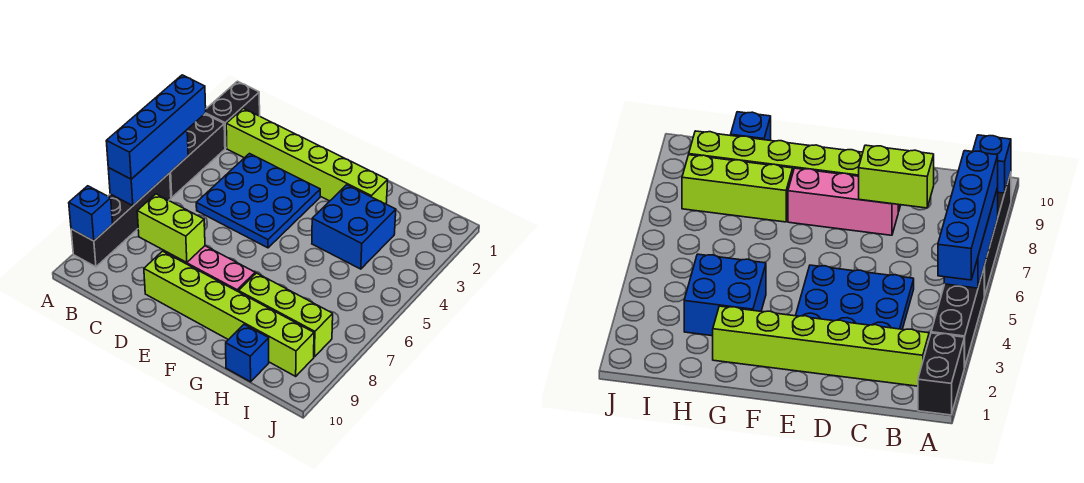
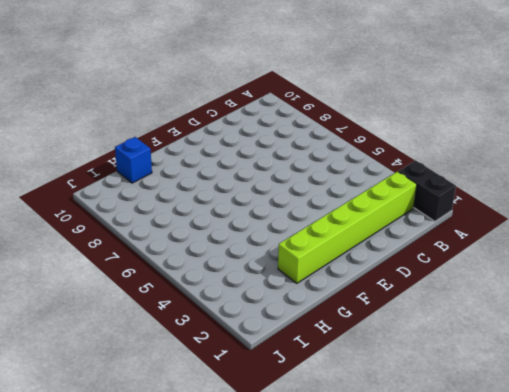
none -> black brick A3:A5 level 1
none -> black brick A6:A9 level 1
none -> blue plate C3:E5 level 1

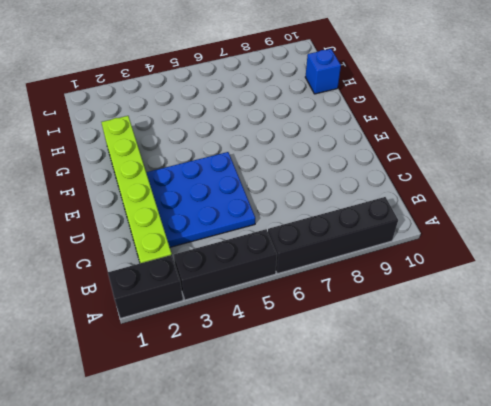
none -> pink brick D8:F8 level 1
none -> lime brick D9:I9 level 1
none -> blue brick G3:H4 level 1

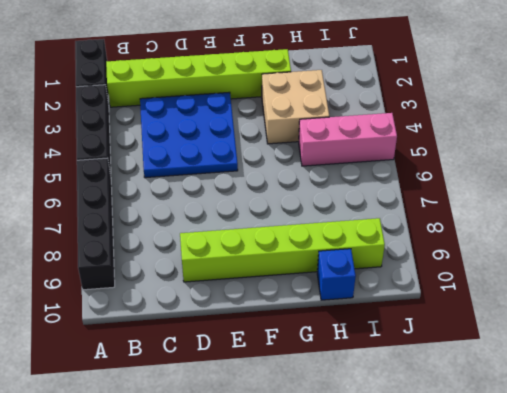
tan brick G3:H4 level 1 -> blue brick G3:H4 level 1
pink brick H5:J5 level 1 -> pink brick D8:F8 level 1
none -> lime brick G8:I8 level 1
none -> blue brick A5:A7 level 2
none -> blue brick A9 level 2

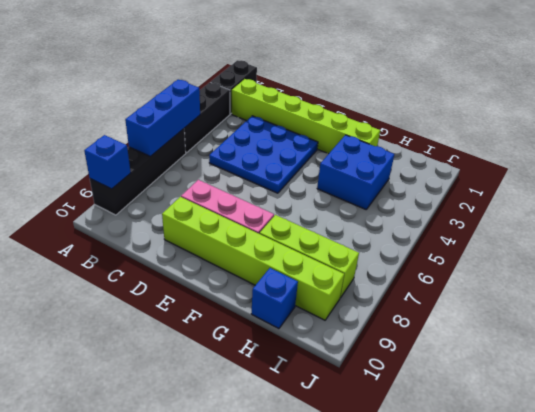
none -> lime brick C8:D8 level 2
none -> blue brick A4:A7 level 3

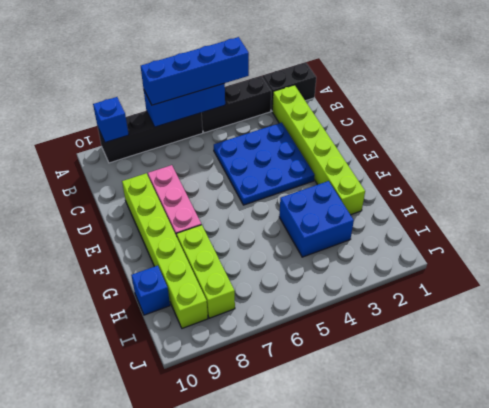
none -> lime brick C8:D8 level 2

